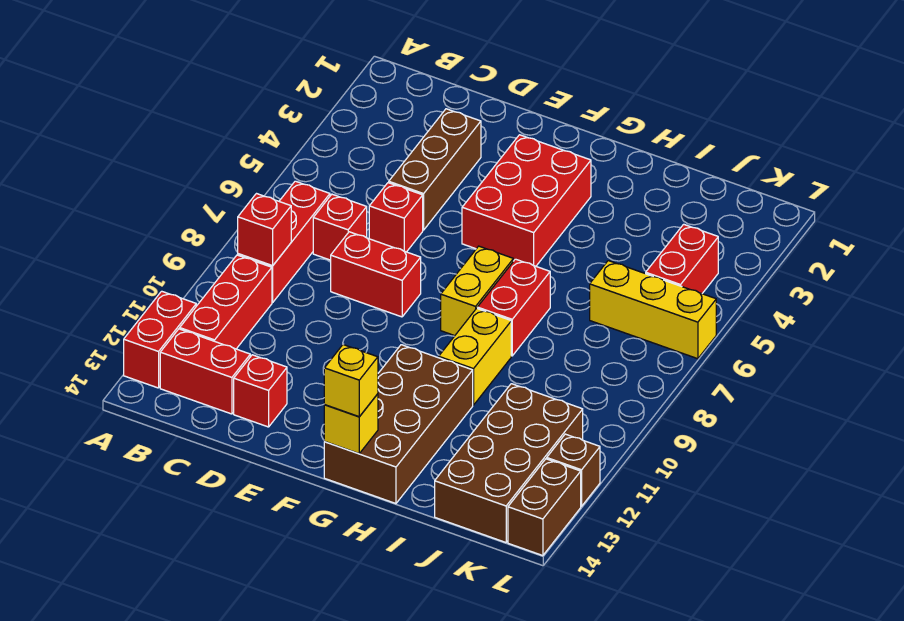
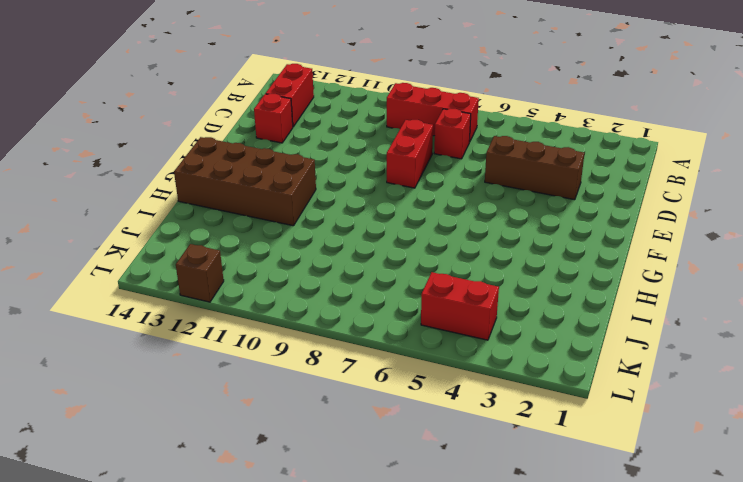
none -> red brick A12:A13 level 1
none -> red brick B10:B12 level 1
none -> red brick D6 level 1

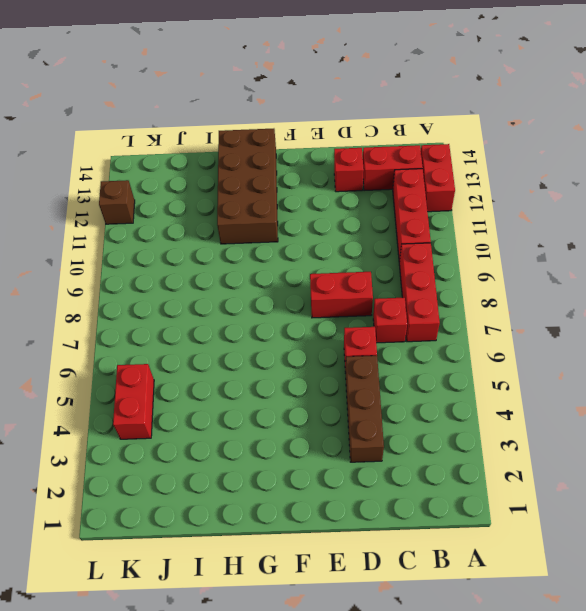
none -> red brick F3:G5 level 1
none -> yellow brick G7:G8 level 1
none -> red brick H7:H8 level 1

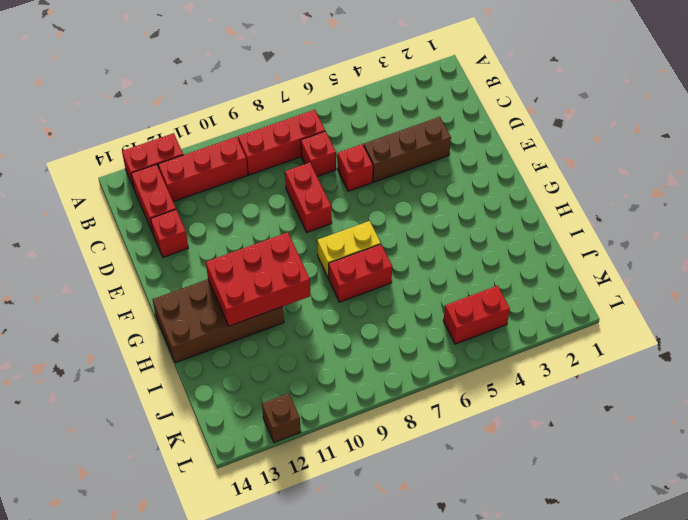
red brick G10:H12 level 2 -> red brick F3:G5 level 1
none -> yellow brick H9:H10 level 1
none -> yellow brick J6:L6 level 1
none -> brown brick J11:K14 level 1

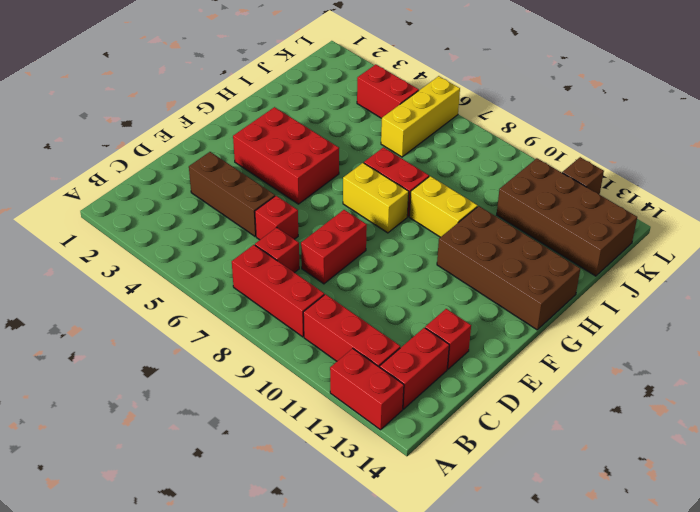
none -> brown brick L13:L14 level 1
none -> red brick B9 level 2
none -> yellow brick G14 level 2

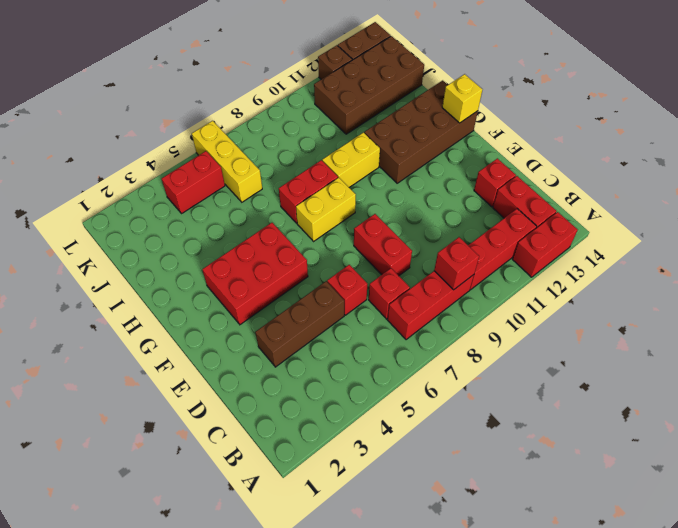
none -> yellow brick G14 level 3

